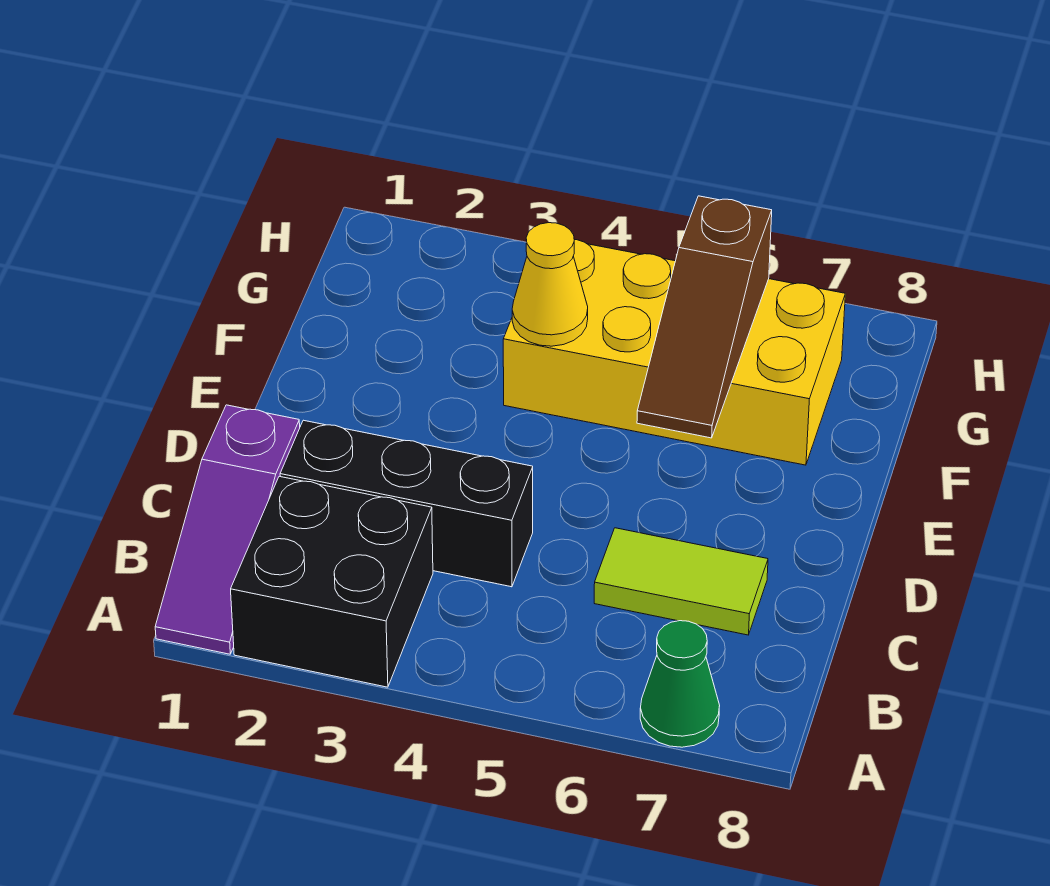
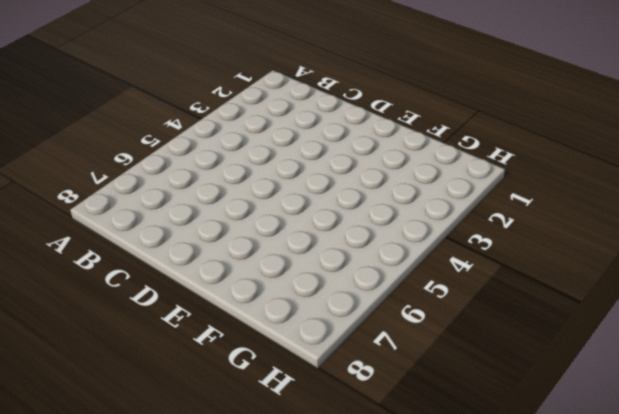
none -> purple slope A1:C1 level 1 top C
none -> black brick A2:B3 level 1

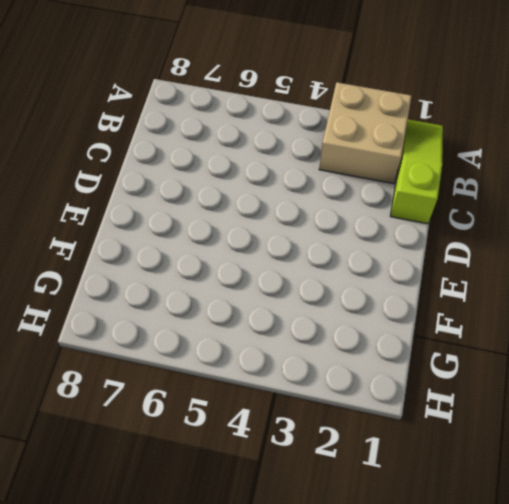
lime slope A1:C1 level 1 top C -> purple slope A1:C1 level 1 top C
tan brick A2:B3 level 1 -> black brick A2:B3 level 1
none -> green cone A7 level 1
none -> black brick C2:C4 level 1

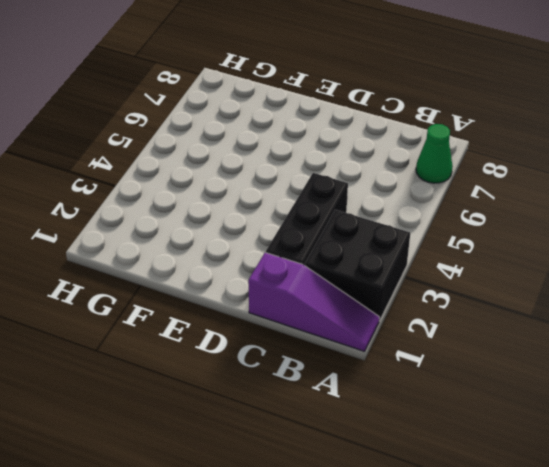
none -> lime tile C6:C7 level 1
none -> yellow brick F4:G7 level 1

